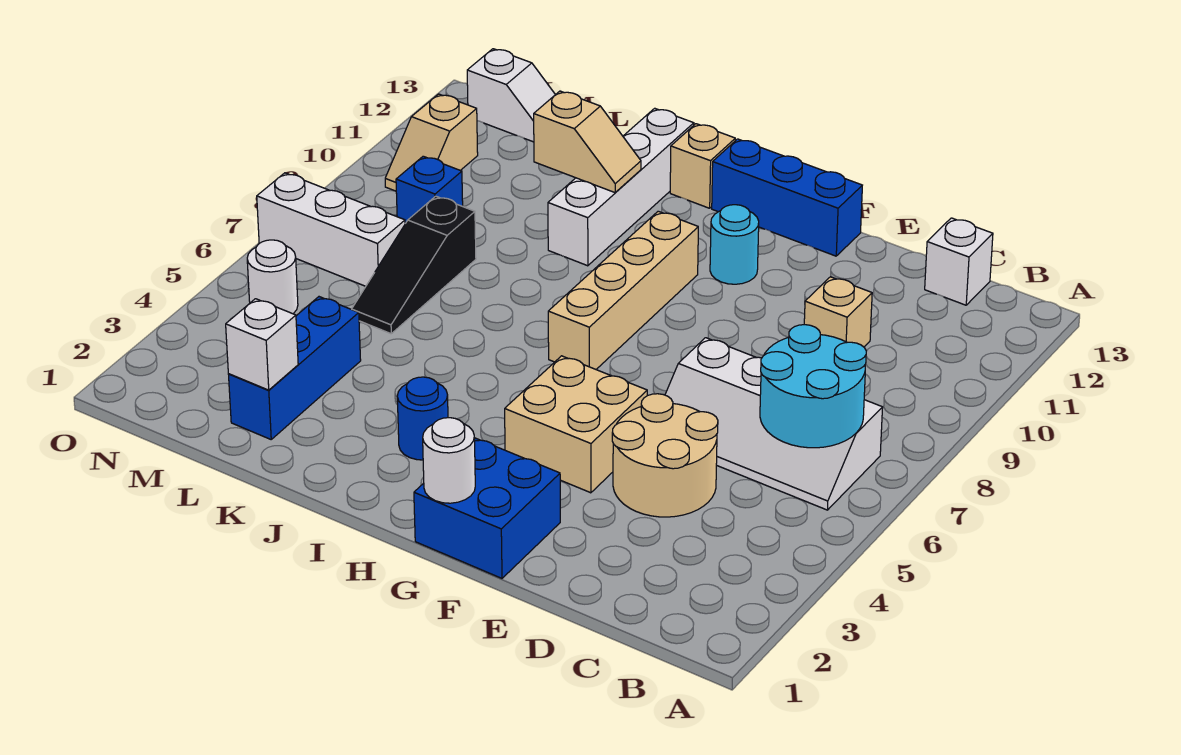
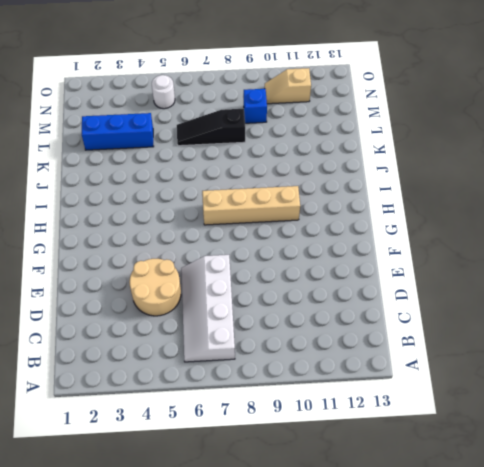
none -> white brick C13 level 1
none -> tan brick D10 level 1
none -> blue brick F1:G2 level 1

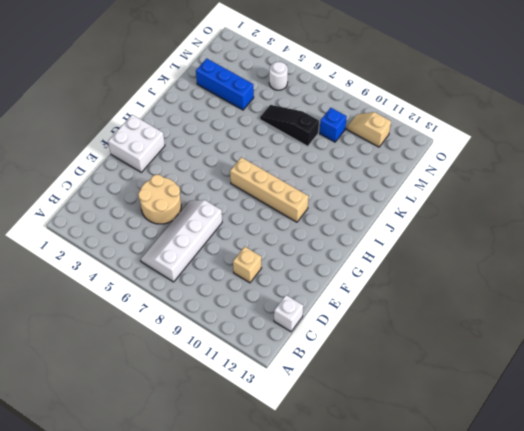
white brick F1:G2 level 1 -> blue brick F1:G2 level 1
none -> tan brick F4:G5 level 1
none -> blue brick F13:H13 level 1
none -> cyan round brick G11 level 1

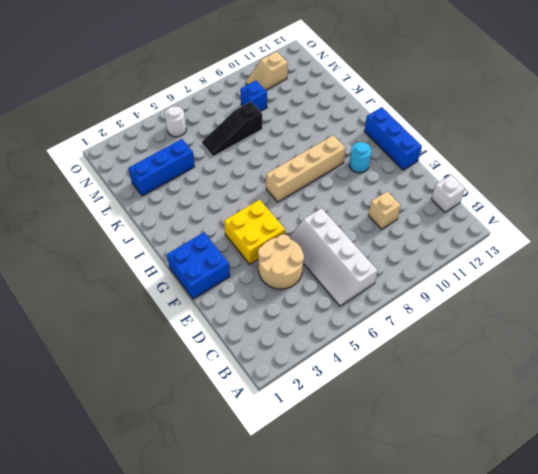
yellow brick F4:G5 level 1 -> tan brick F4:G5 level 1
none -> blue round brick I3 level 1
none -> tan brick I13 level 1
none -> white brick J10:J13 level 1

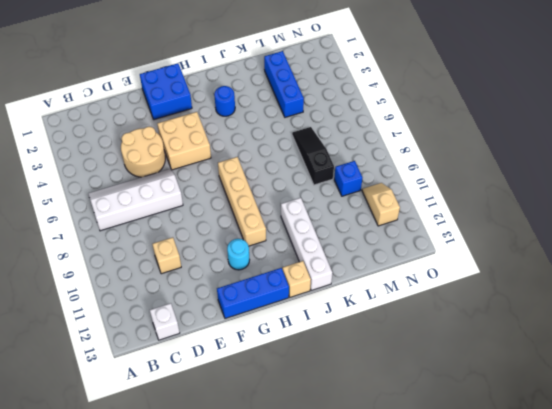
none -> white brick M7:O7 level 1
none -> white slope M13:N13 level 1 top N
none -> white round brick N5 level 1

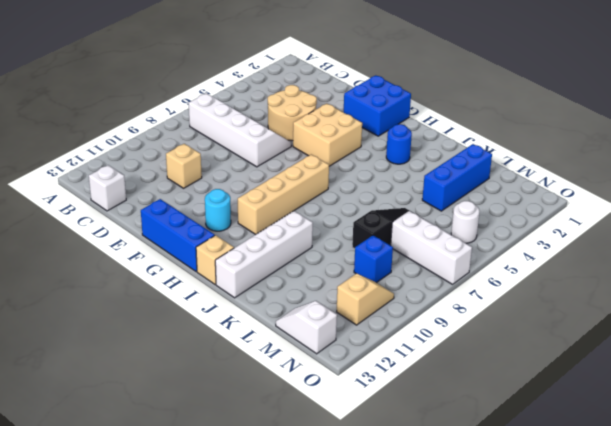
none -> cyan round brick B6:C7 level 2
none -> white round brick G1 level 2
none -> tan slope J11:K11 level 2 top K

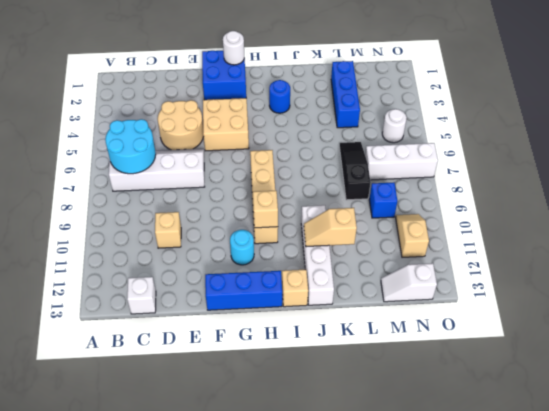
tan brick H10 level 2 -> none
none -> white brick L2 level 2

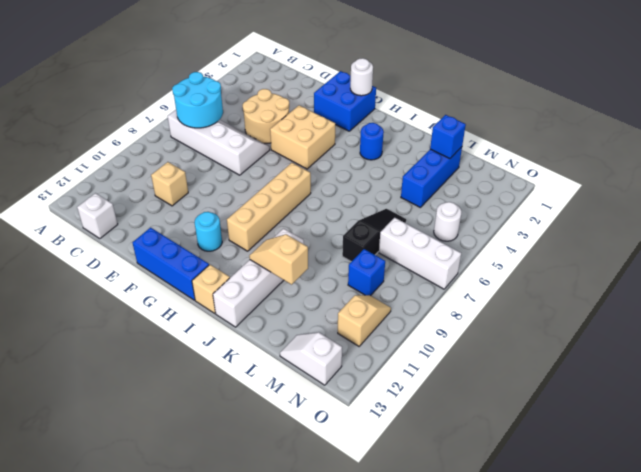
blue brick L2 level 2 -> white brick L2 level 2

